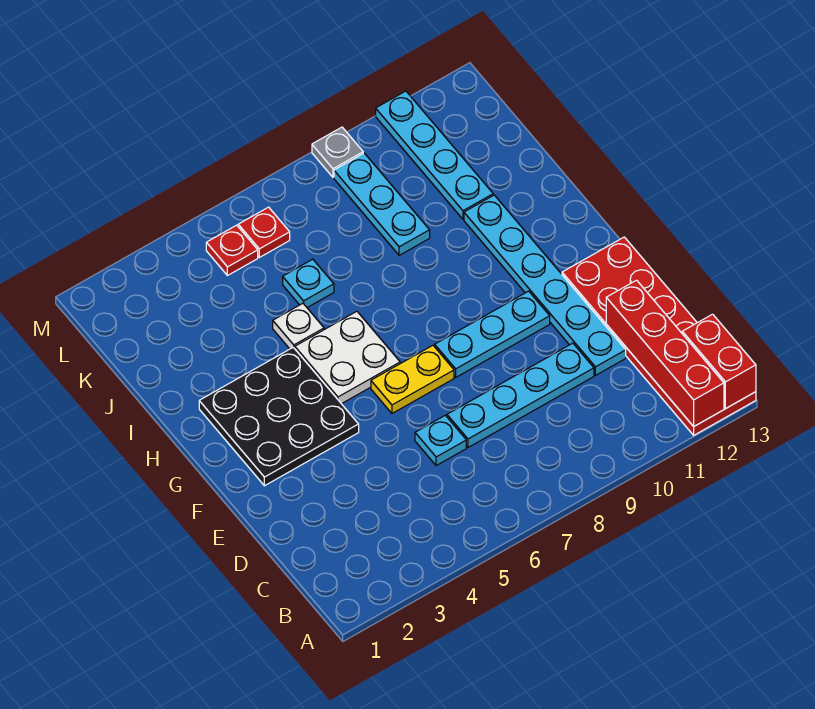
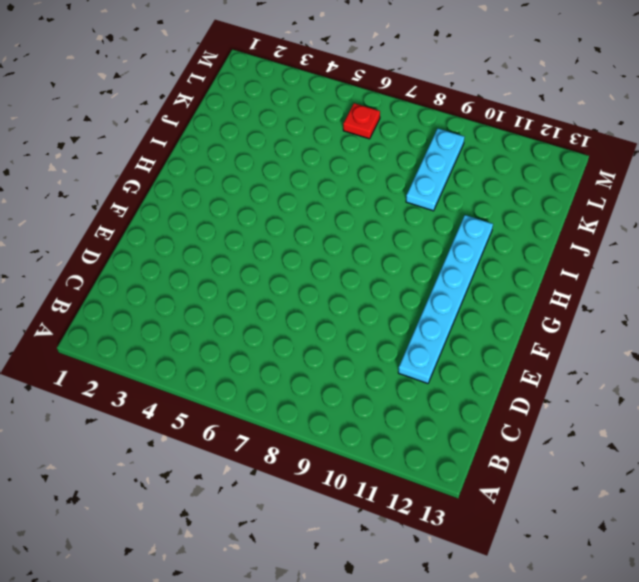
none -> red plate A12:F13 level 1
none -> cyan plate D6 level 1
none -> cyan plate D7:D10 level 1

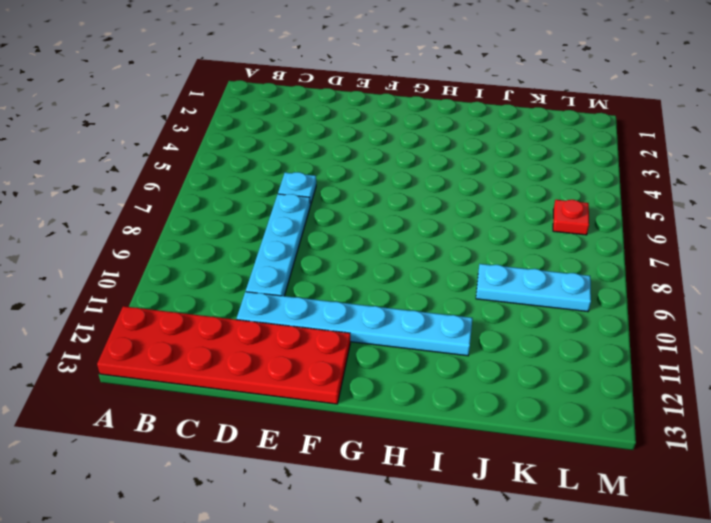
none -> black plate F2:H4 level 1
none -> yellow plate F6:F7 level 1
none -> cyan plate F8:F10 level 1

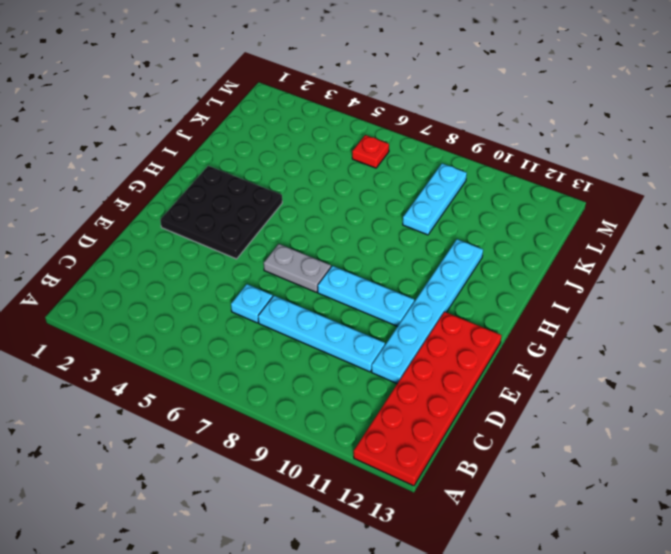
grey plate F6:F7 level 1 -> yellow plate F6:F7 level 1
none -> white plate G5:H6 level 1
none -> white plate I5 level 1
none -> cyan plate J6 level 1

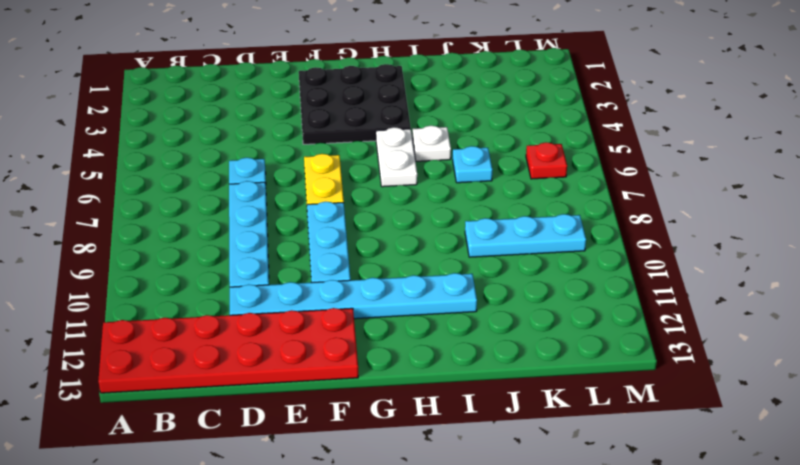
white plate H5:H6 level 1 -> white plate G5:H6 level 1
none -> cyan plate J11:M11 level 1
none -> red plate L5 level 1
none -> grey plate M9 level 1

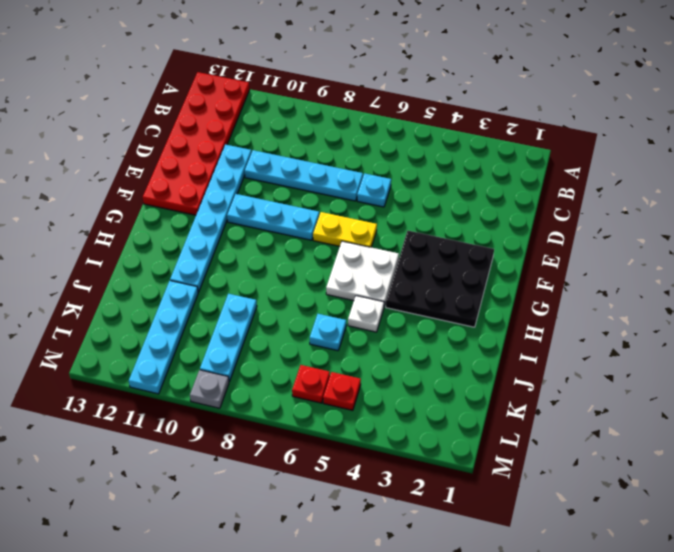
none -> red brick A12:D12 level 2
none -> red brick A13:B13 level 2

